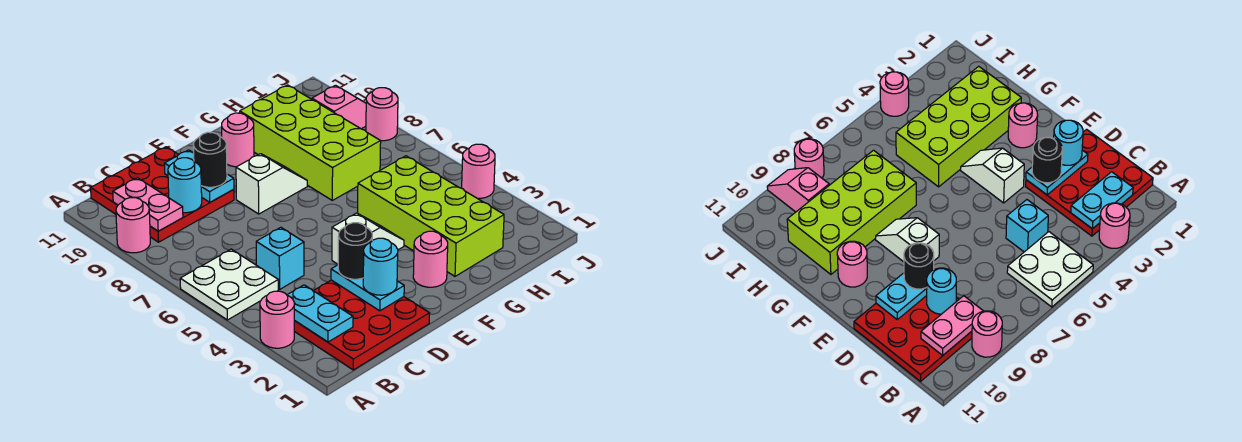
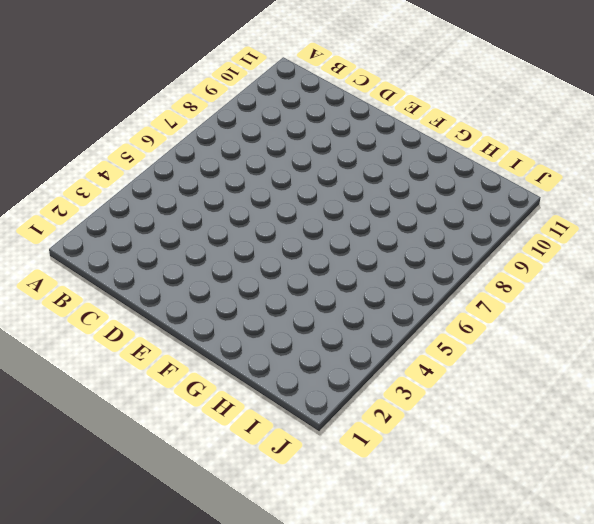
none -> pink round brick A3 level 1
none -> white plate A5:B6 level 1
none -> pink round brick A9 level 1

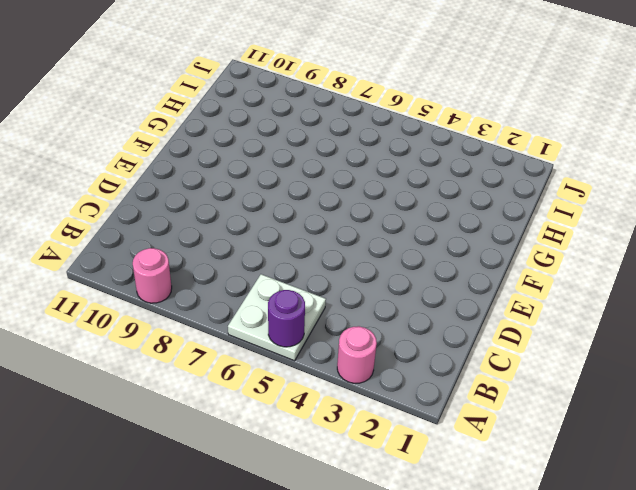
purple round brick A5 level 2 -> none
none -> red plate B1:D3 level 1
none -> red plate B9:D11 level 1
none -> cyan brick C5 level 1

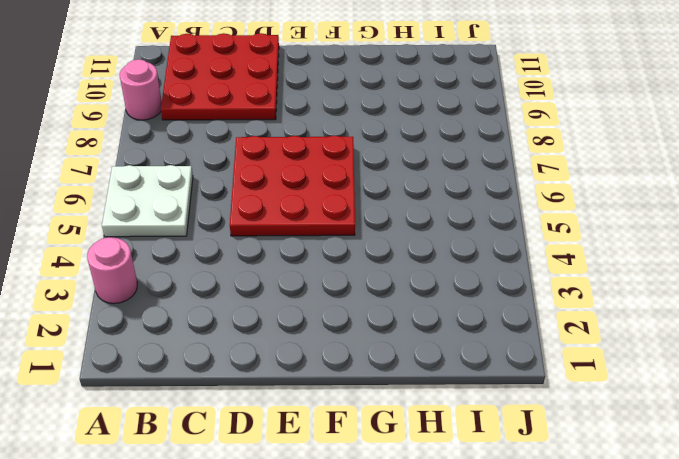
red plate D5:F7 level 1 -> red plate B1:D3 level 1
none -> cyan brick C5 level 1
none -> white slope E4:F4 level 1 top E
none -> white slope E8:F8 level 1 top E

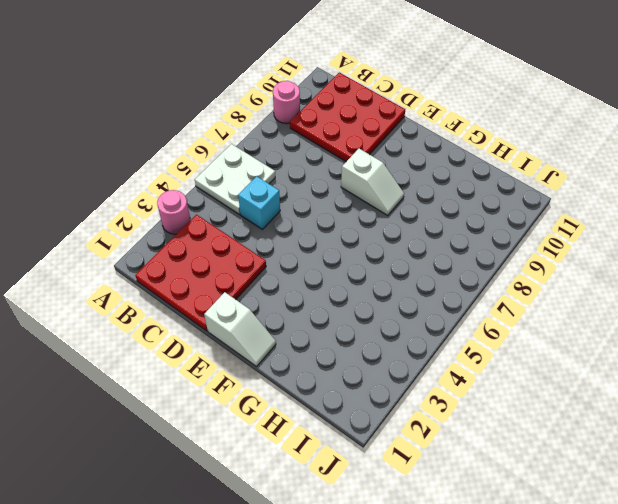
white slope E1:F1 level 1 top E -> white slope E4:F4 level 1 top E
none -> pink round brick F2 level 1
none -> pink round brick F10 level 1
none -> lime brick G2:H5 level 1

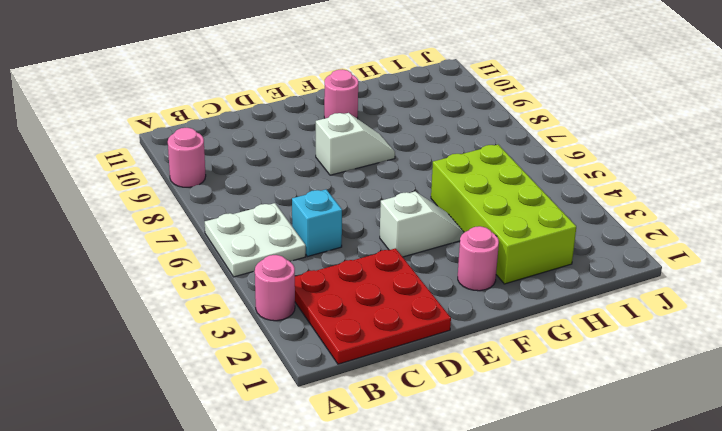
none -> red plate B9:D11 level 1
none -> lime brick G7:H10 level 1
none -> pink slope I9:J9 level 1 top I

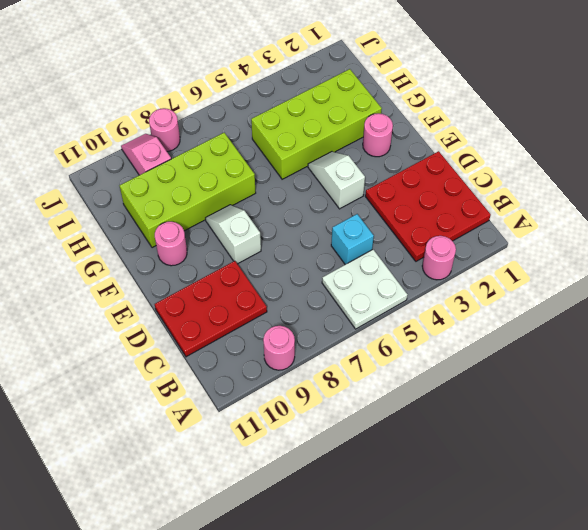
red plate C9:D11 level 1 -> red plate B9:D11 level 1
none -> pink round brick J4 level 1
none -> cyan plate B2:B3 level 2
none -> pink plate B9:B10 level 2

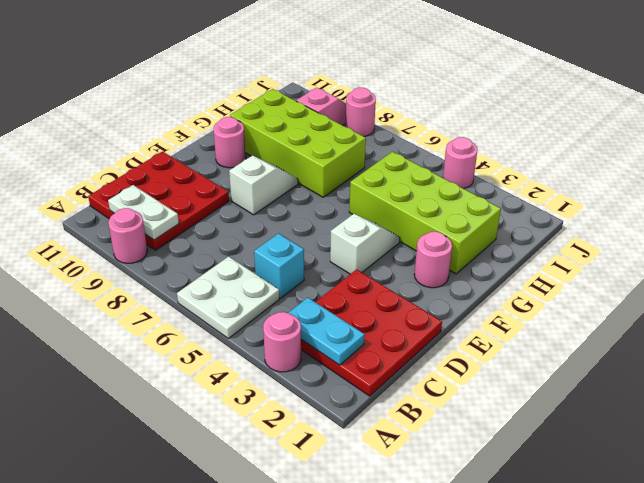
white plate B9:B10 level 2 -> pink plate B9:B10 level 2
none -> cyan round brick C9 level 2
none -> cyan plate D2:D3 level 2
none -> cyan plate D9:D10 level 2

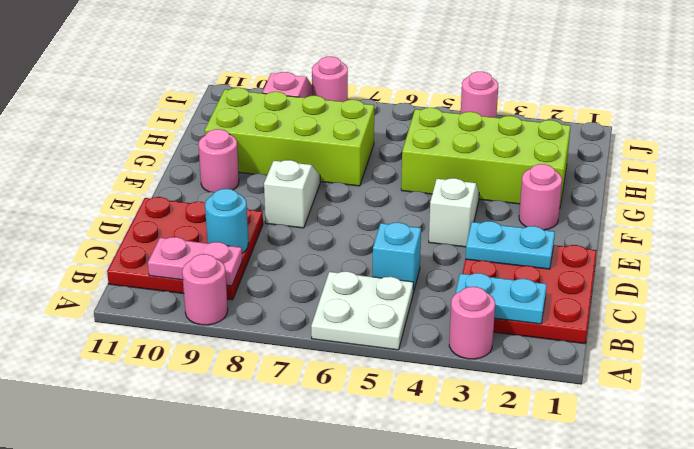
none -> cyan plate D9:D10 level 2
none -> cyan round brick D2 level 3
none -> black round brick D3 level 3

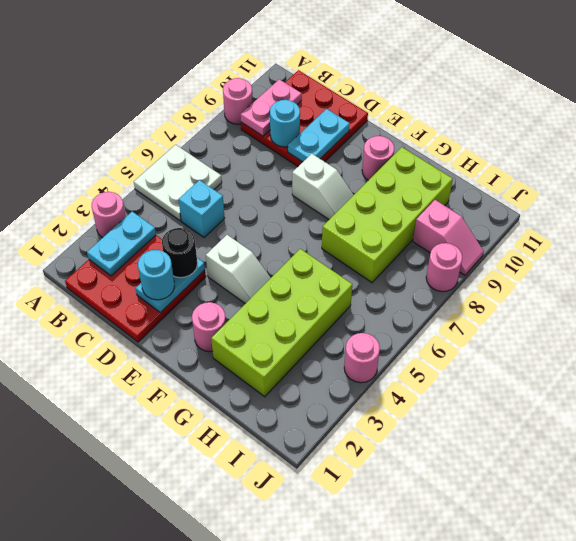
none -> black round brick D9 level 3

